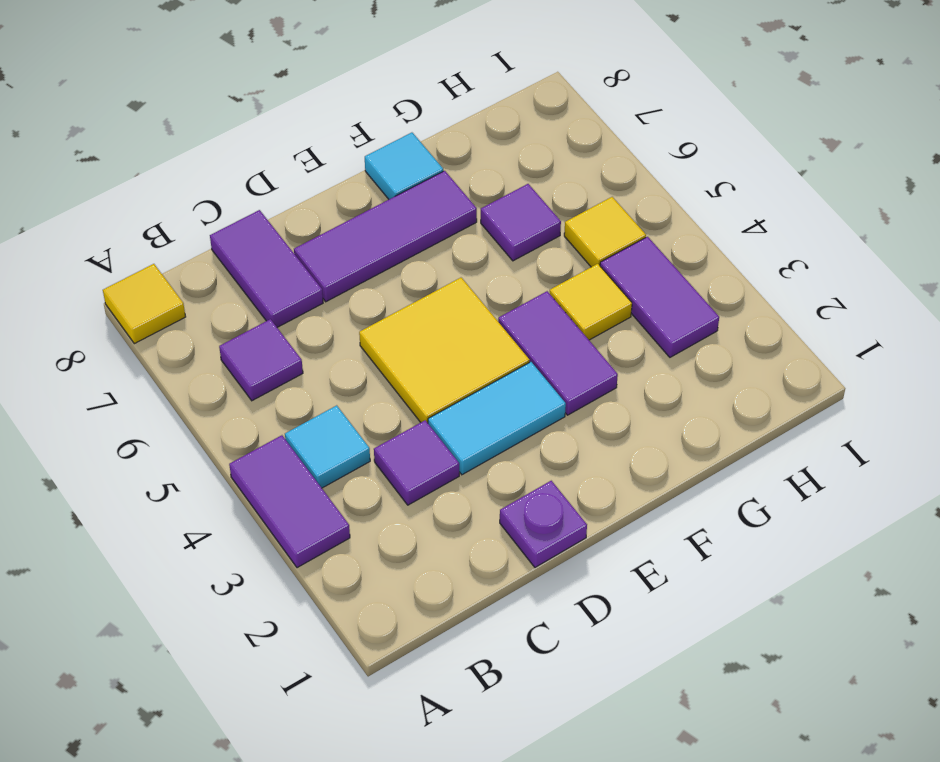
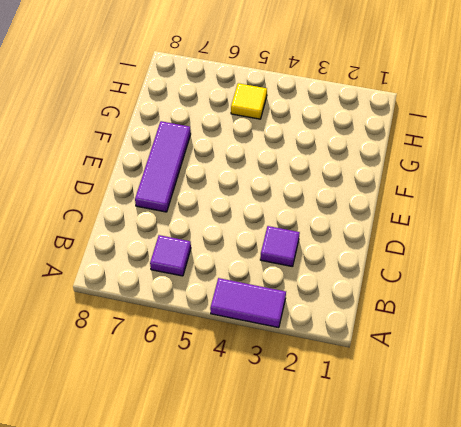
none -> yellow tile A8 level 1
none -> cyan tile B4 level 1
none -> purple tile C7:C8 level 1

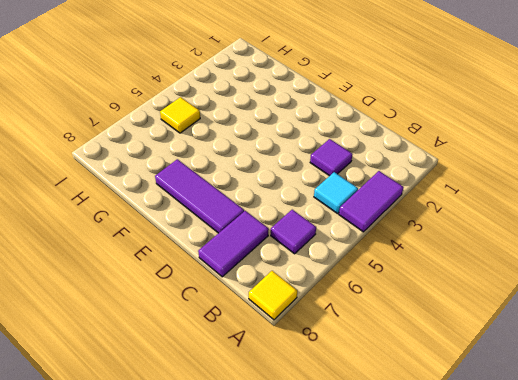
none -> purple plate D1 level 1
none -> cyan tile D3:E3 level 1
none -> yellow tile D4:E5 level 1

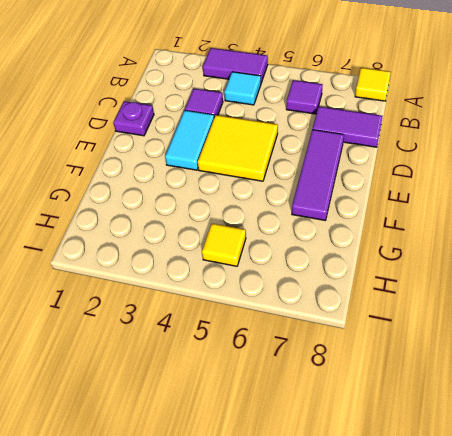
none -> purple tile F3:F4 level 1
none -> cyan tile F8 level 1
none -> yellow tile G4 level 1

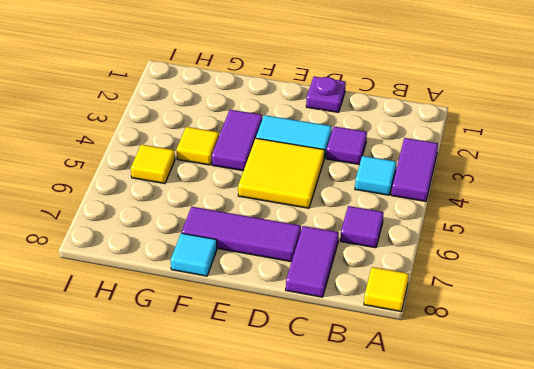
none -> purple tile G6 level 1
none -> purple tile H3:H4 level 1

